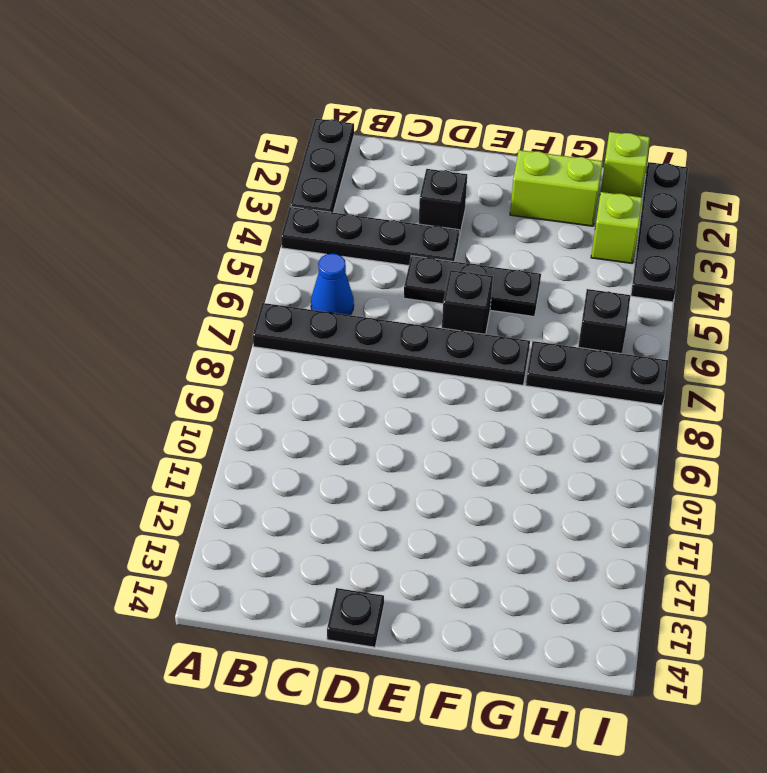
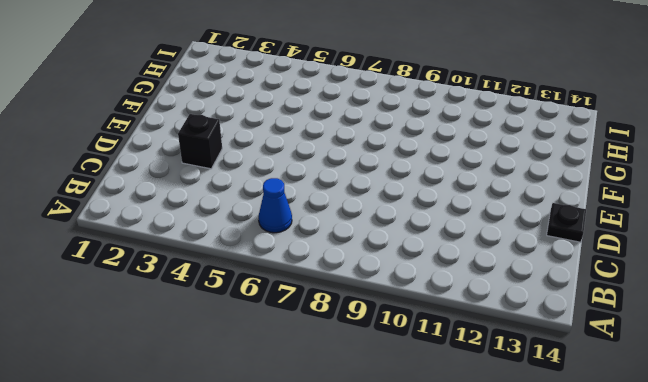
none -> black plate A1:A3 level 1
none -> black plate A4:D4 level 1
none -> black plate A7:F7 level 1

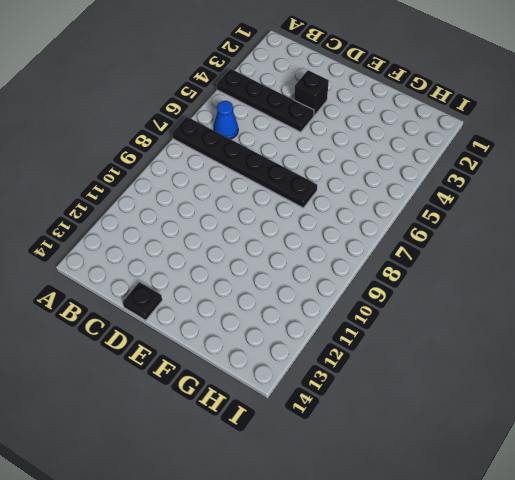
none -> black plate A1:A3 level 1
none -> black plate D5:F5 level 1
none -> black brick E6 level 1

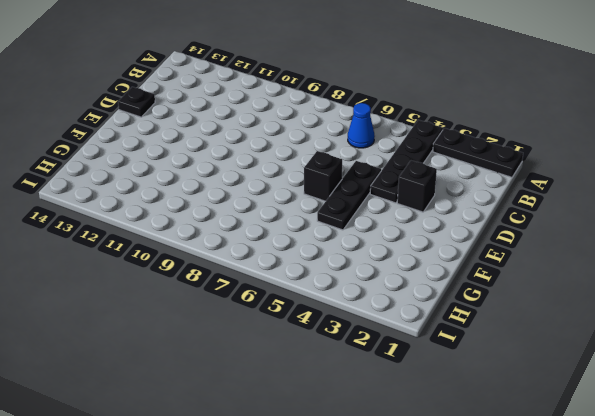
none -> black plate A7:F7 level 1
none -> lime brick F2:G2 level 1
none -> black plate G7:I7 level 1

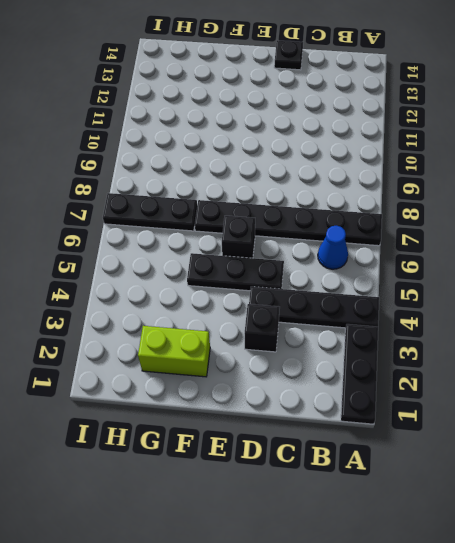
none -> lime brick H1 level 1
none -> lime brick H3 level 1
none -> black brick H6 level 1

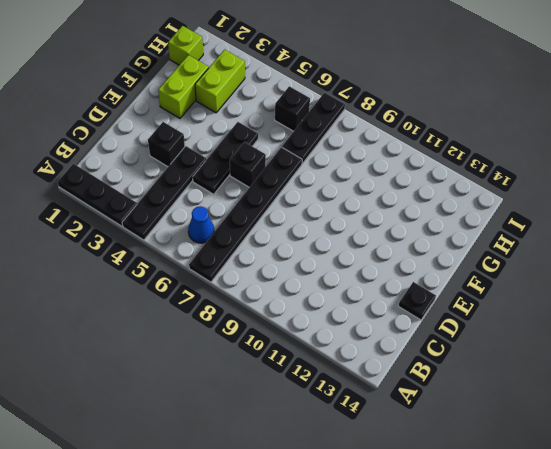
lime brick G3:H3 level 1 -> lime brick H3 level 1
none -> black plate I1:I4 level 1

